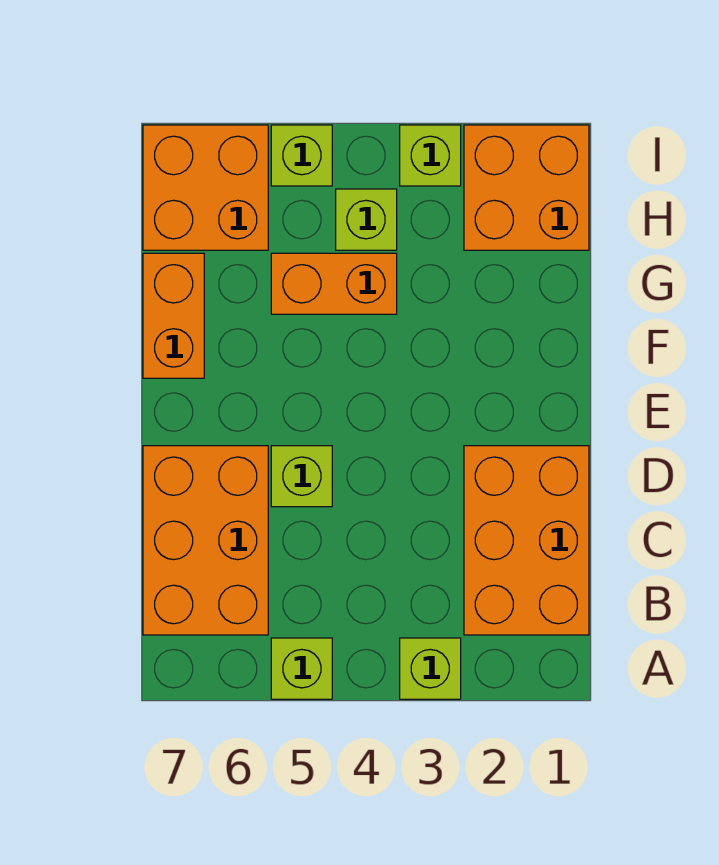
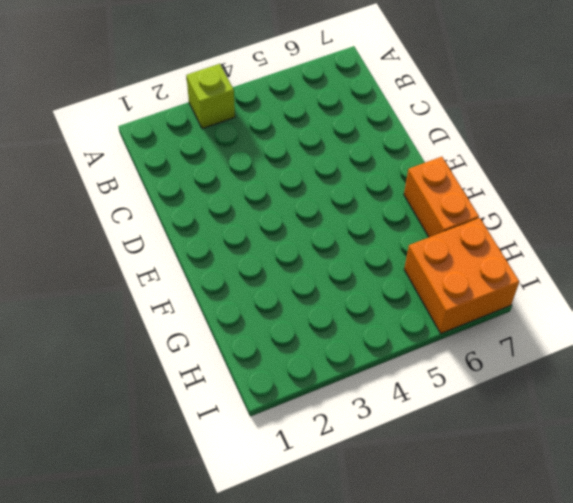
none -> lime brick A5 level 1
none -> orange brick B1:D2 level 1
none -> orange brick B6:D7 level 1

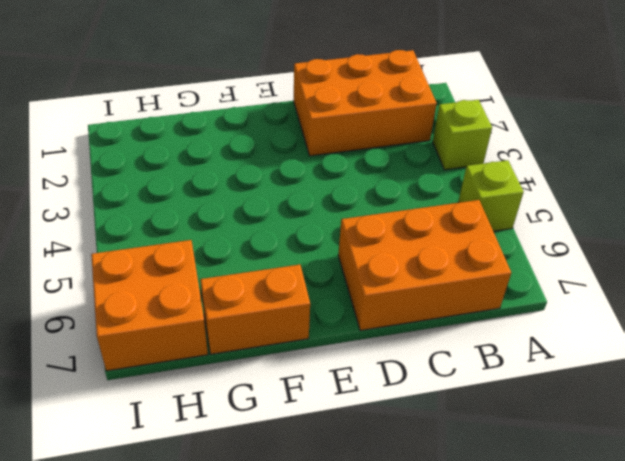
none -> lime brick D5 level 1
none -> orange brick G4:G5 level 1
none -> orange brick H1:I2 level 1

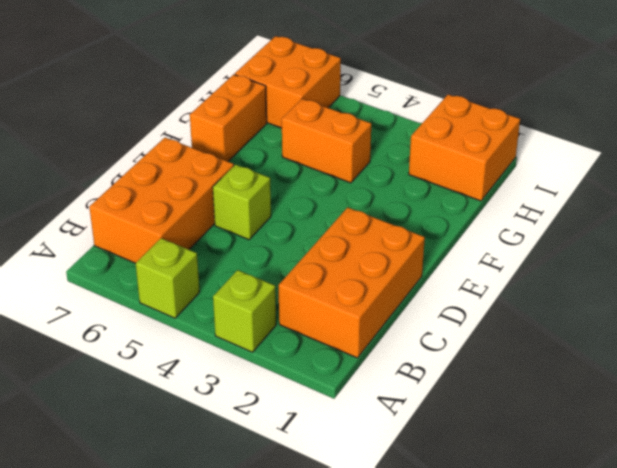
none -> lime brick H4 level 1
none -> lime brick I3 level 1
none -> lime brick I5 level 1

